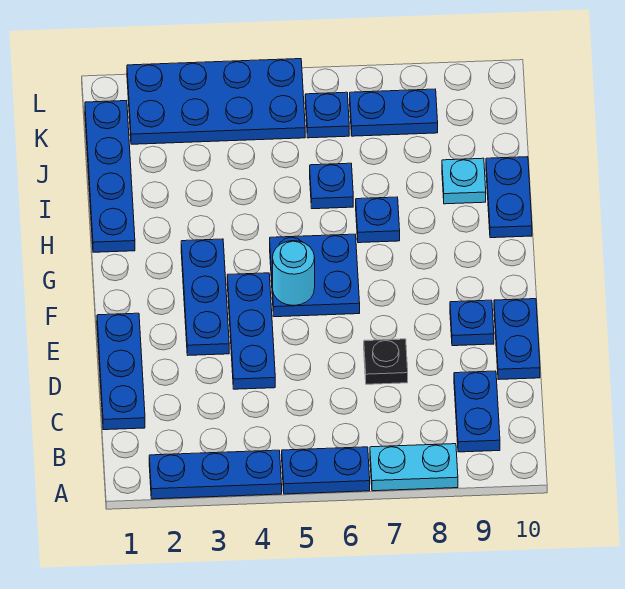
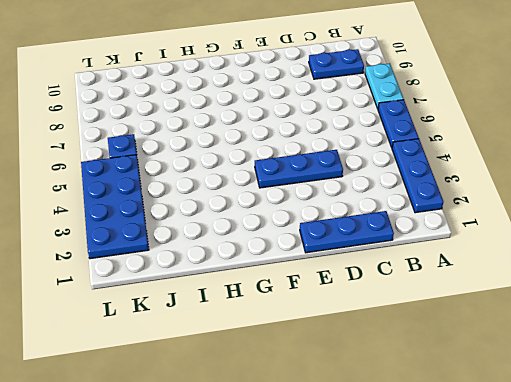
none -> black plate D7 level 1
none -> blue plate D10:E10 level 1
none -> blue plate E3:G3 level 1

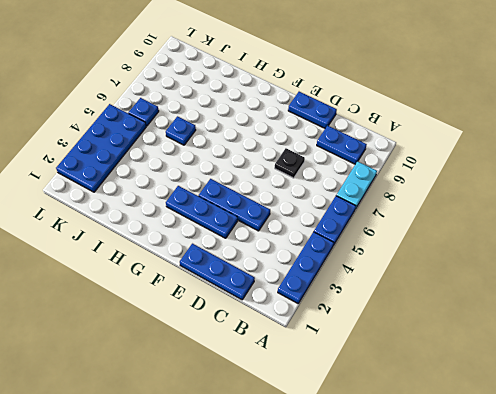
none -> blue plate E9 level 1
none -> blue plate F5:G6 level 1
none -> blue plate H1:K1 level 1

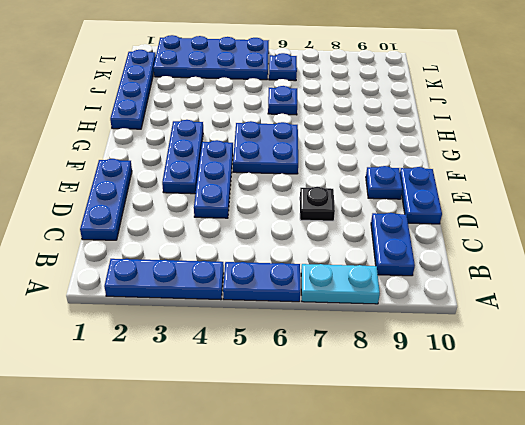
none -> blue plate H7 level 1
none -> blue plate H10:I10 level 1
none -> cyan plate I9 level 1

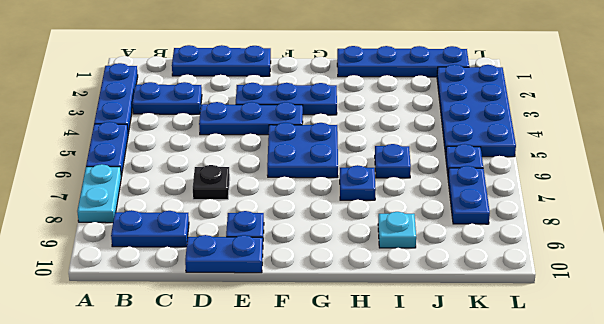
blue plate B3:C3 level 1 -> blue plate H10:I10 level 1
none -> cyan round brick F5 level 2

